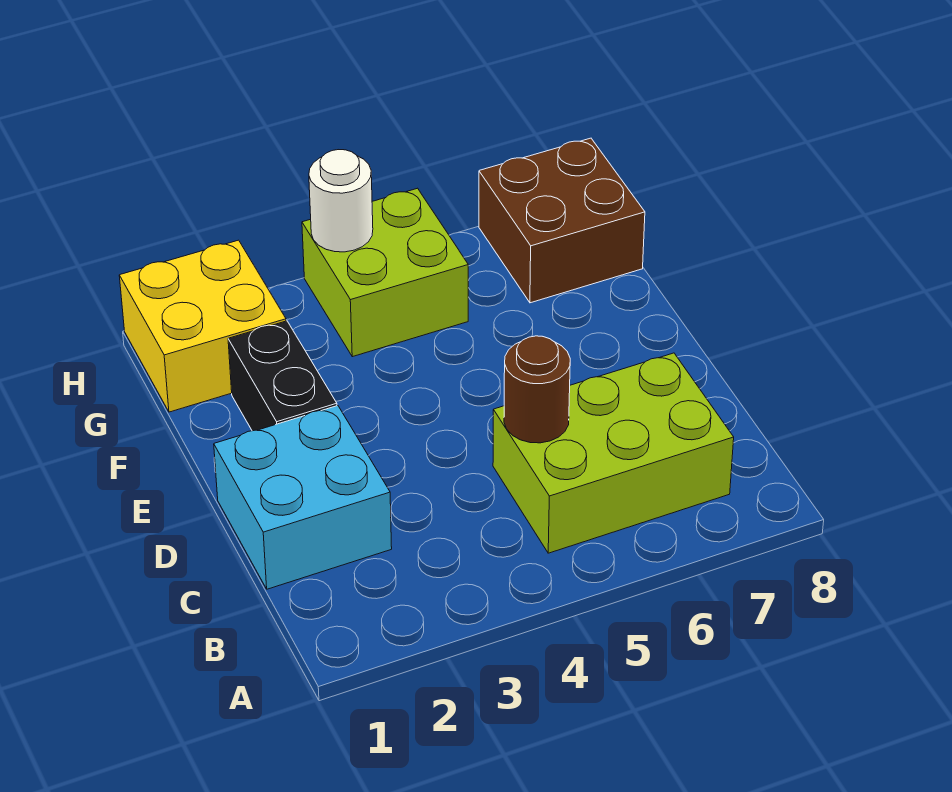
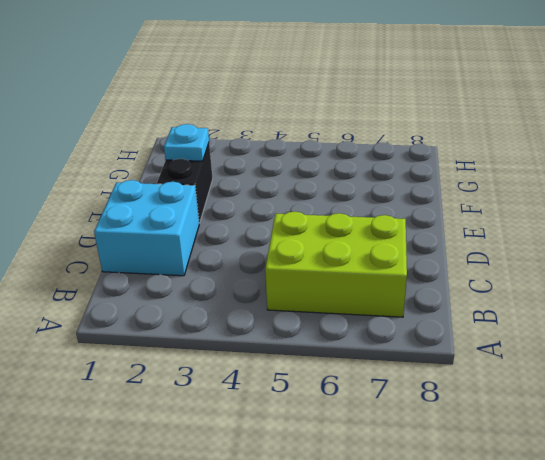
cyan plate F2 level 2 -> none
none -> yellow brick G1:H2 level 1
none -> lime brick G4:H5 level 1

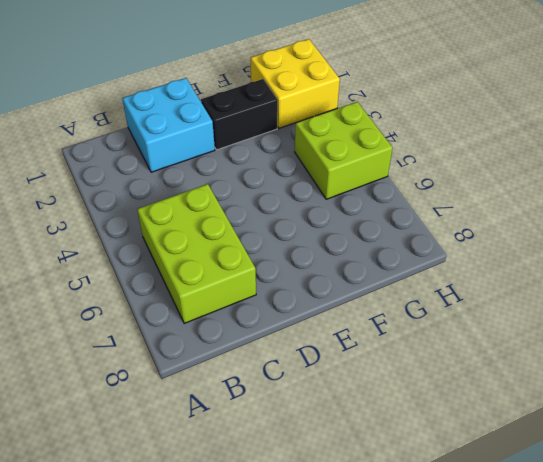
none -> brown brick G7:H8 level 1
none -> brown round brick C5 level 2

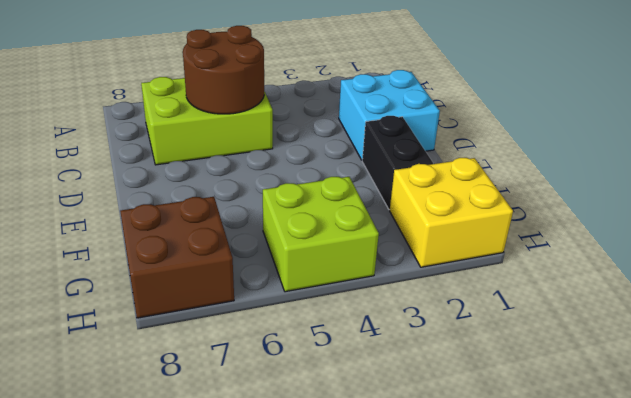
brown round brick B5:C6 level 2 -> brown round brick C5 level 2
none -> white round brick H4 level 2

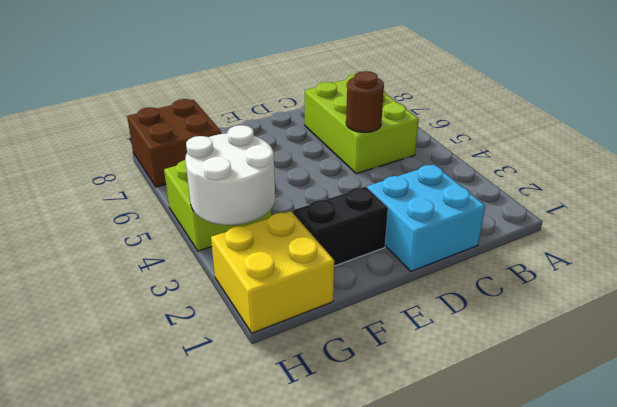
white round brick G3:H4 level 2 -> white round brick H4 level 2

